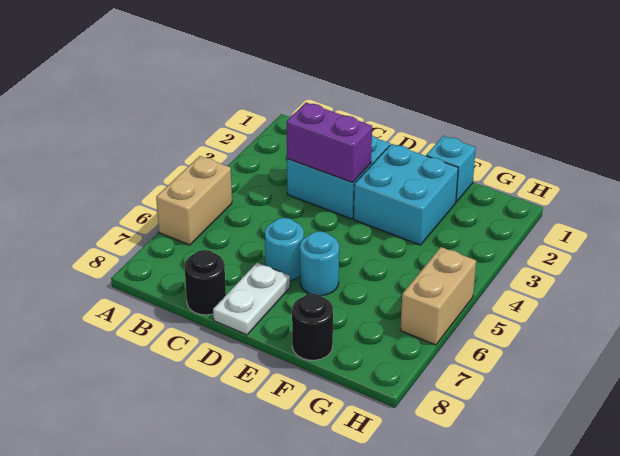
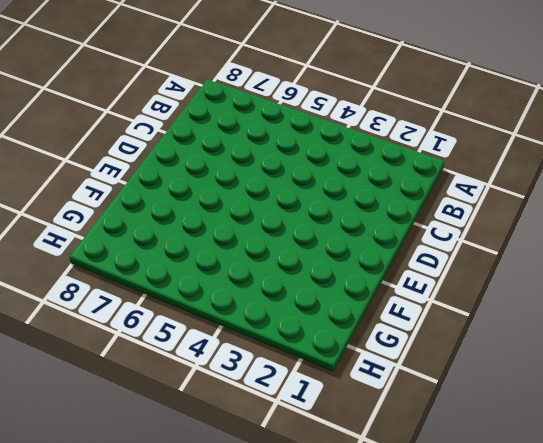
none -> tan brick A5:A6 level 1
none -> cyan brick C2:D3 level 1

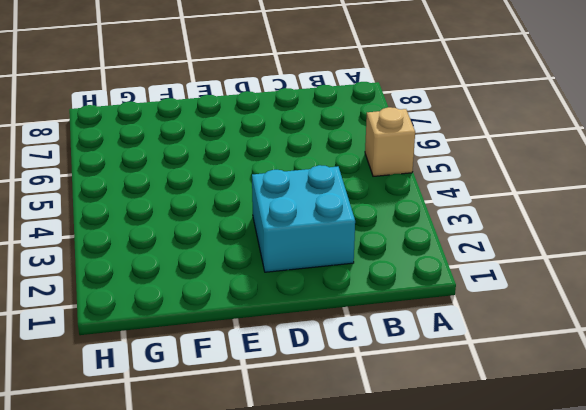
tan brick A5 level 1 -> tan brick A5:A6 level 1
none -> black round brick C8 level 1
none -> cyan round brick D6 level 1

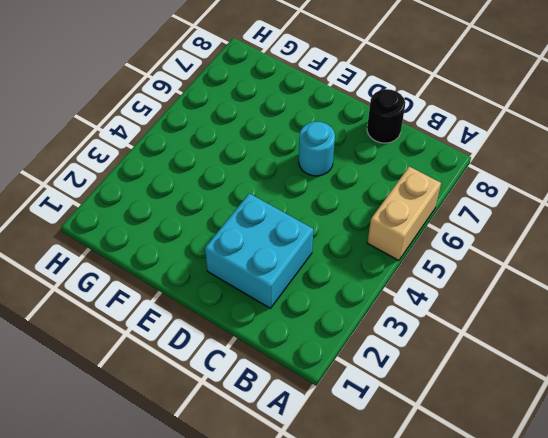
none -> white plate D7:D8 level 1
none -> cyan brick E2:F3 level 1

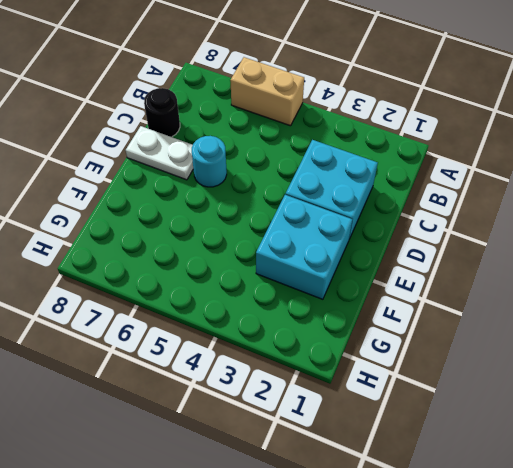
none -> cyan round brick E6 level 1
none -> cyan brick F1 level 1

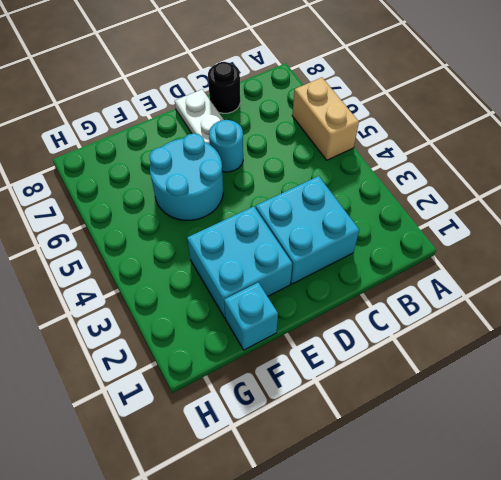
cyan round brick E5:F6 level 1 -> cyan round brick E6 level 1
none -> black round brick F8 level 1
none -> tan brick H5:H6 level 1

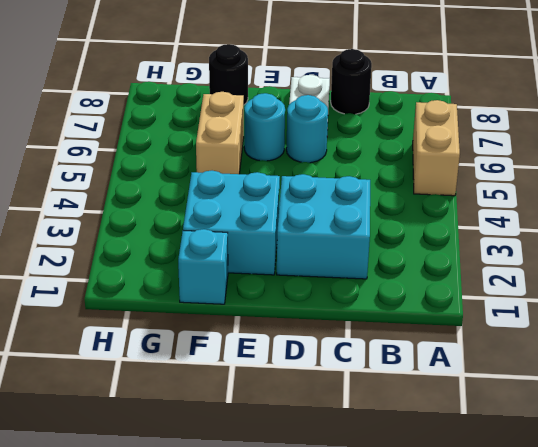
tan brick F5:F6 level 1 -> tan brick H5:H6 level 1
none -> purple brick C3:D3 level 2

